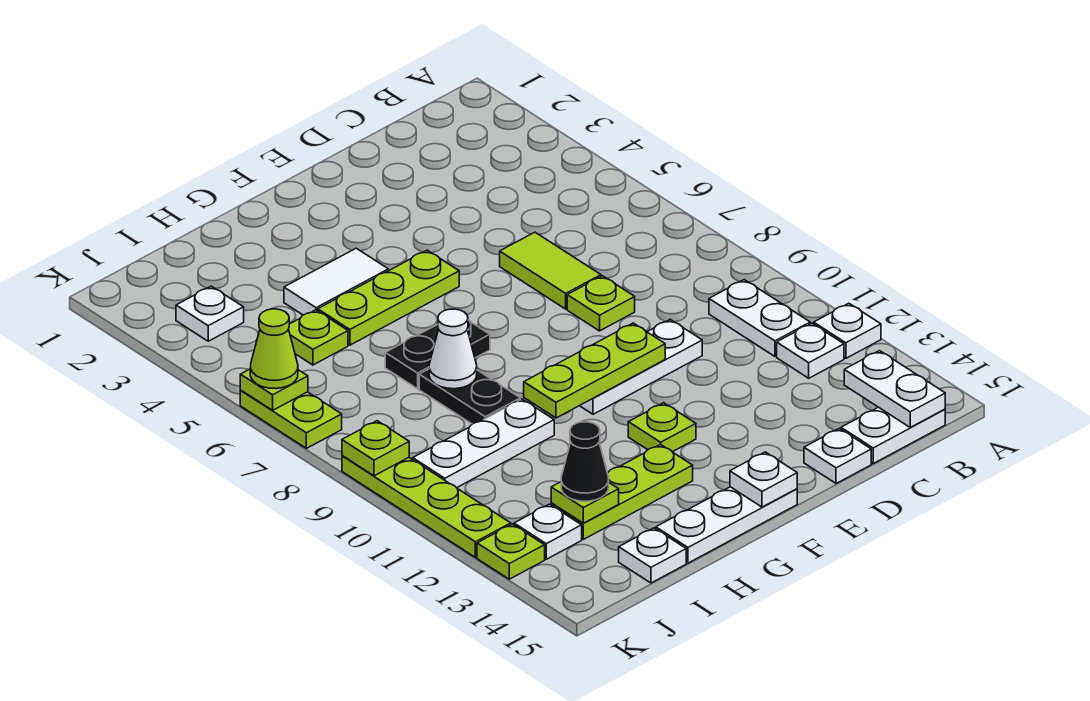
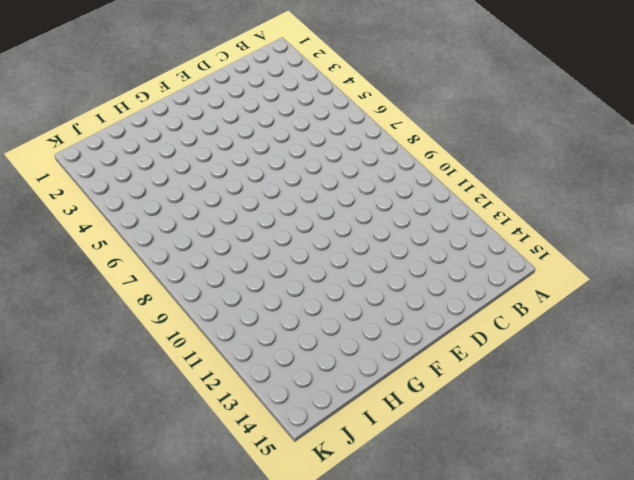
none -> white plate A12 level 1
none -> white plate B10:B11 level 1
none -> white plate B12 level 1
none -> white plate B15:C15 level 1

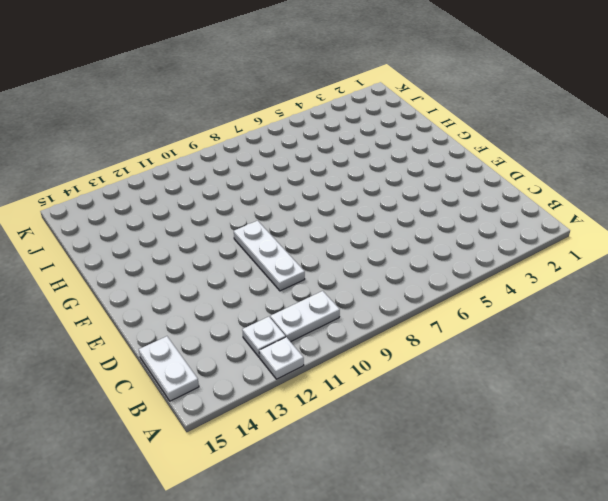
none -> lime tile D6:D7 level 1
none -> lime plate D8 level 1
none -> white plate D15 level 1
none -> lime plate F5:H5 level 1

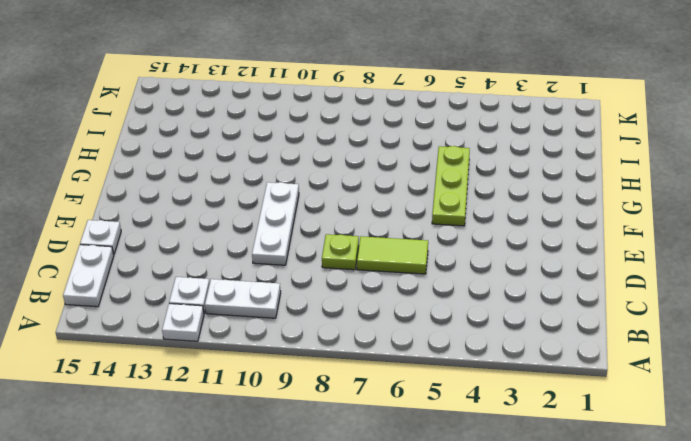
none -> lime plate F12 level 1
none -> white plate F15:H15 level 1
none -> white tile G4:H4 level 1
none -> black plate G7:H7 level 1

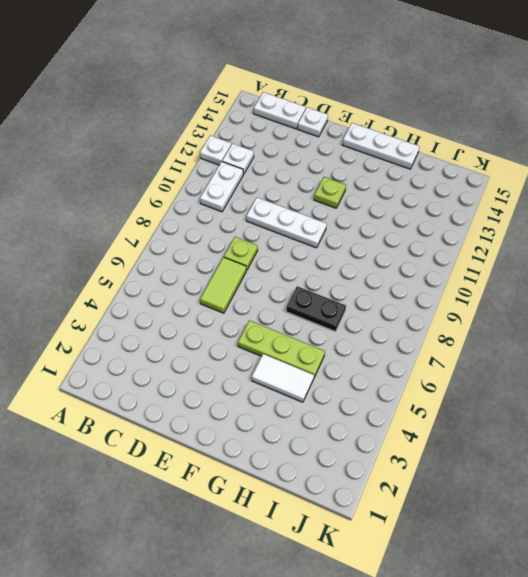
none -> lime plate G13:I13 level 1
none -> black plate H8:H9 level 1
none -> white plate H10:J10 level 1
none -> lime plate I5 level 1

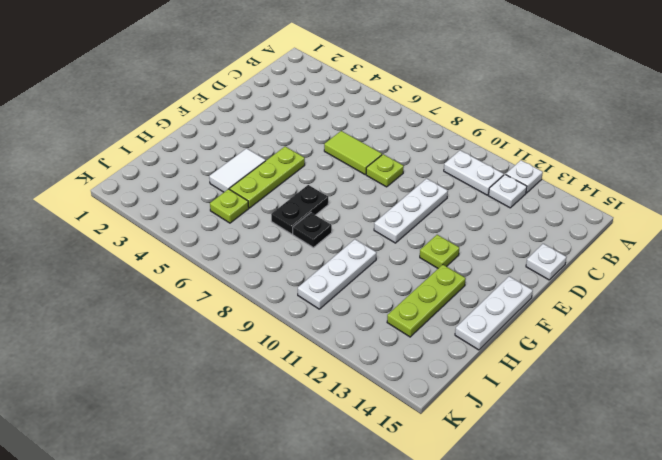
black plate H8 level 1 -> black plate H8:H9 level 1
none -> white plate B15:C15 level 1
none -> white plate I15 level 1
none -> white plate J3 level 1
none -> white plate J13 level 1

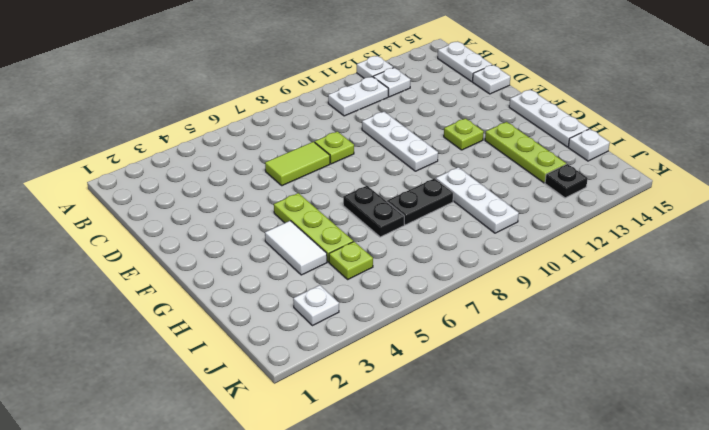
black plate J13 level 1 -> white plate J13 level 1
none -> lime plate K6:K7 level 1
none -> lime plate K9:K12 level 1
none -> lime plate K13 level 1
none -> white plate B14:B15 level 2

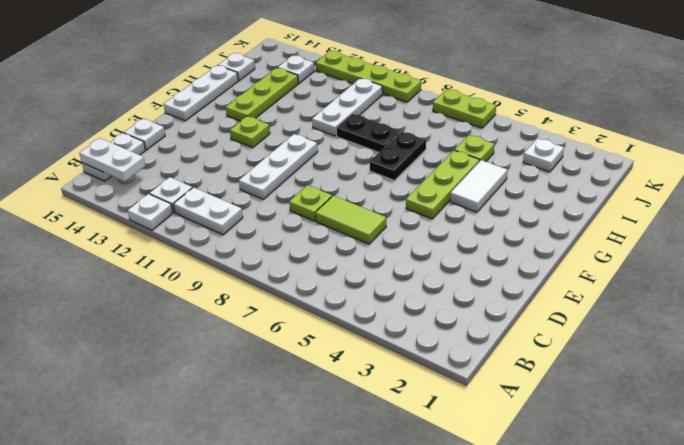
none -> lime plate K13 level 1
none -> lime plate E10:G10 level 2
none -> white plate F15 level 2
none -> white cone H8 level 2

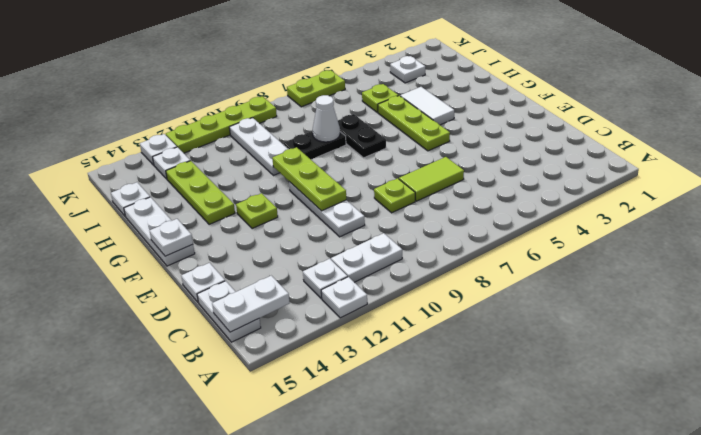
white plate K13 level 1 -> lime plate K13 level 1
none -> lime plate I13 level 2
none -> lime plate K6 level 2
none -> lime plate K9 level 2
none -> black cone I13 level 3

